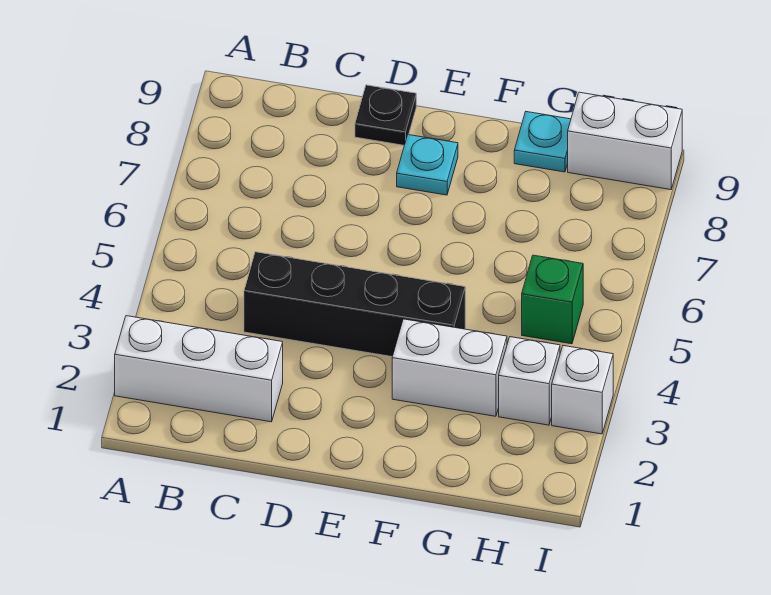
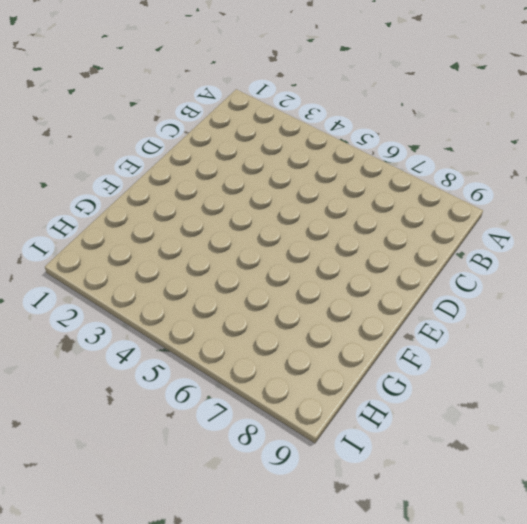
none -> white brick A2:C2 level 1
none -> black brick C4:F4 level 1

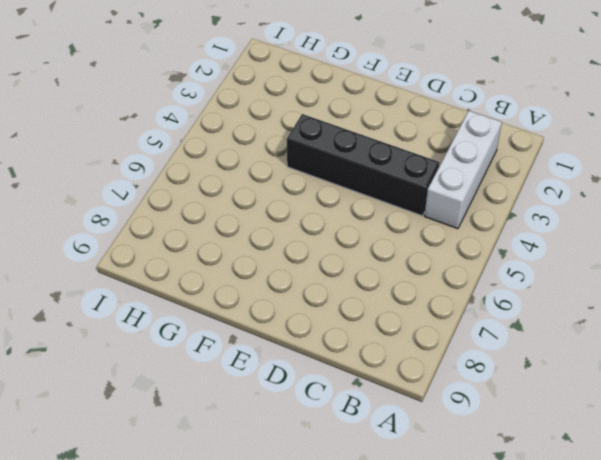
white brick B2:B4 level 1 -> white brick A2:C2 level 1
none -> black plate D9 level 1
none -> cyan plate E8 level 1

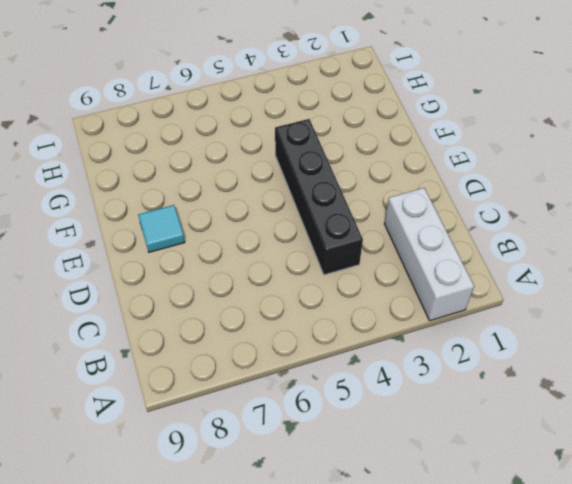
cyan tile E8 level 1 -> cyan plate E8 level 1
none -> black plate D9 level 1
none -> white brick F3:G3 level 1

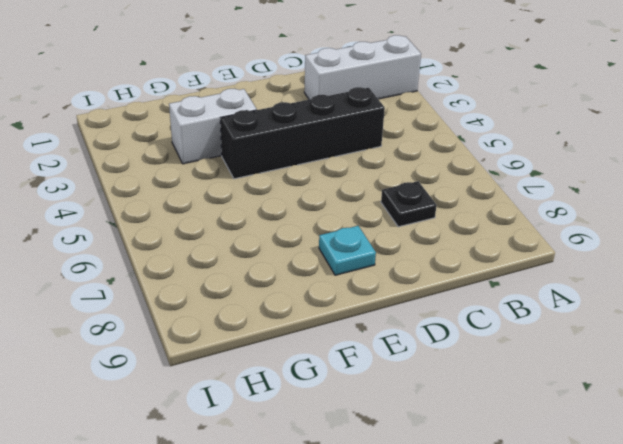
black plate C7 level 1 -> black plate D9 level 1
none -> cyan plate G9 level 1
none -> white brick H3 level 1

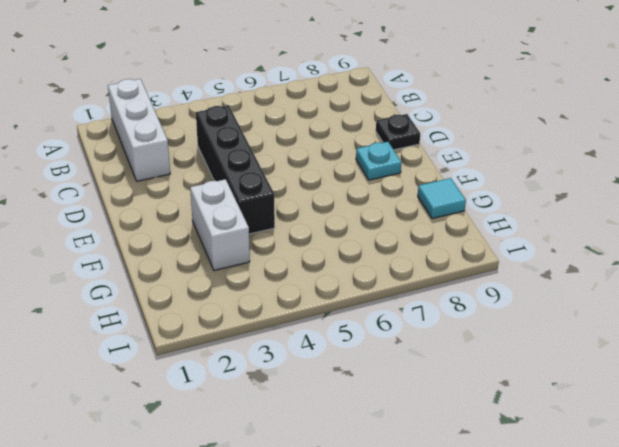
cyan tile G9 level 1 -> cyan plate G9 level 1
none -> white brick H3 level 1
none -> green brick H5 level 1

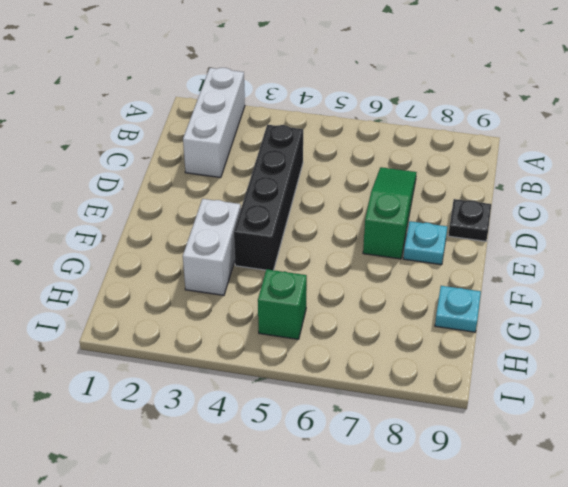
green slope C7:E7 level 1 top E -> none
none -> white brick H3 level 1
none -> white brick H9:I9 level 1

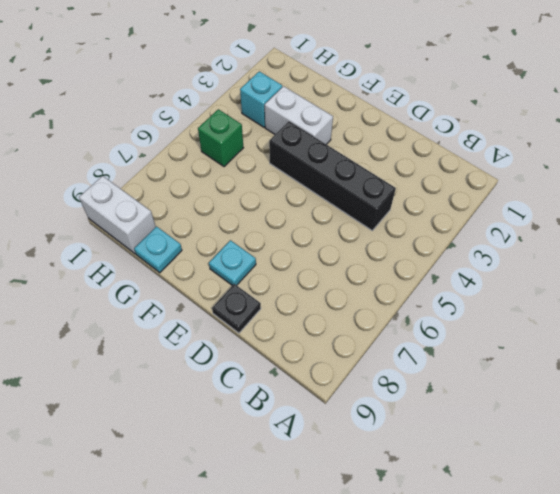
cyan brick H3 level 1 -> white brick H3 level 1
none -> white brick A2:C2 level 1
none -> white brick I3 level 1

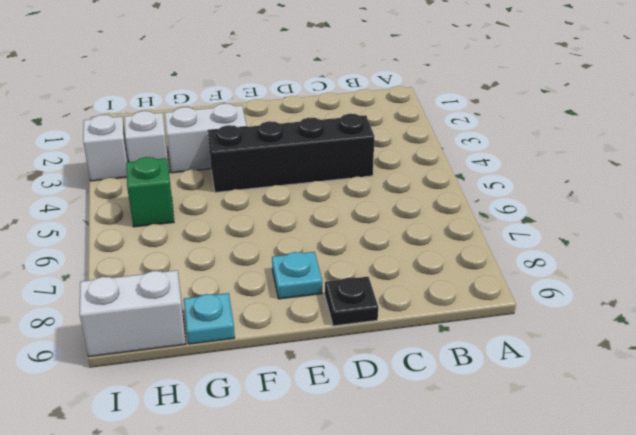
none -> white brick A2:C2 level 1

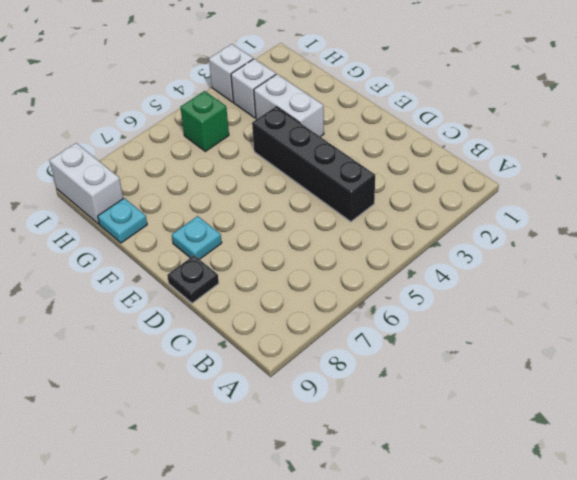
none -> white brick A2:C2 level 1

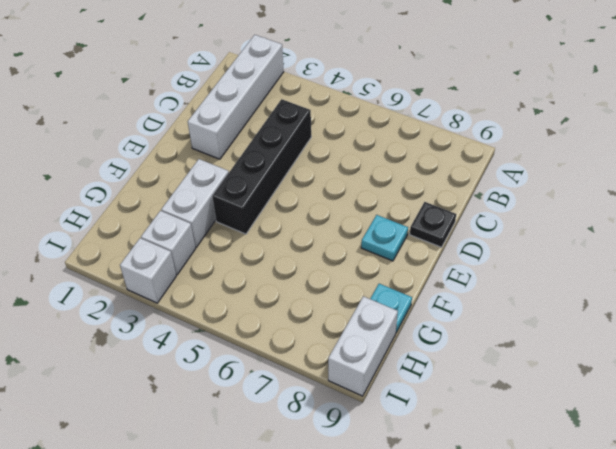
white brick A2:D2 level 1 -> white brick A2:C2 level 1
none -> green brick H5 level 1

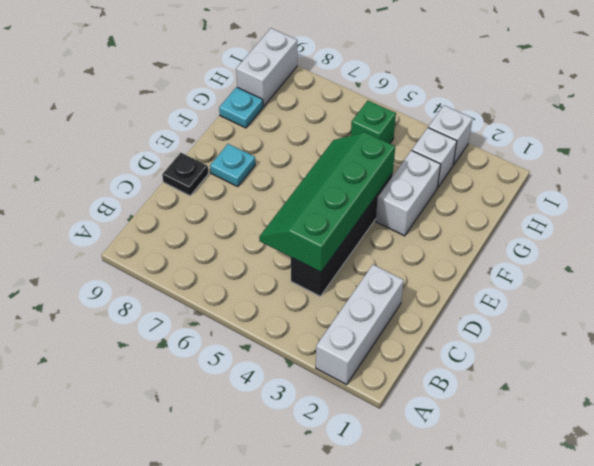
green slope C4:F5 level 2 top 4 -> none

